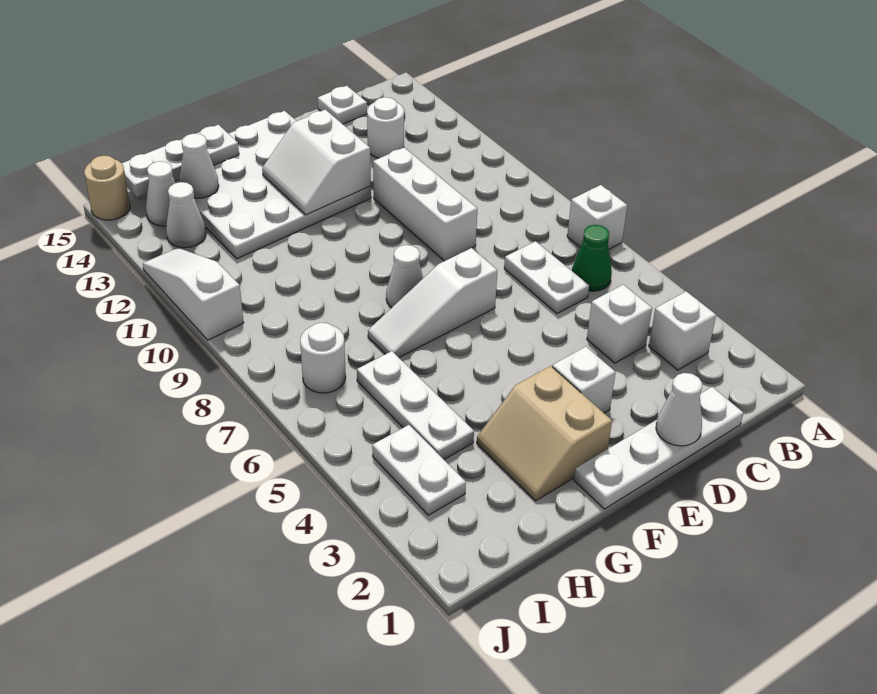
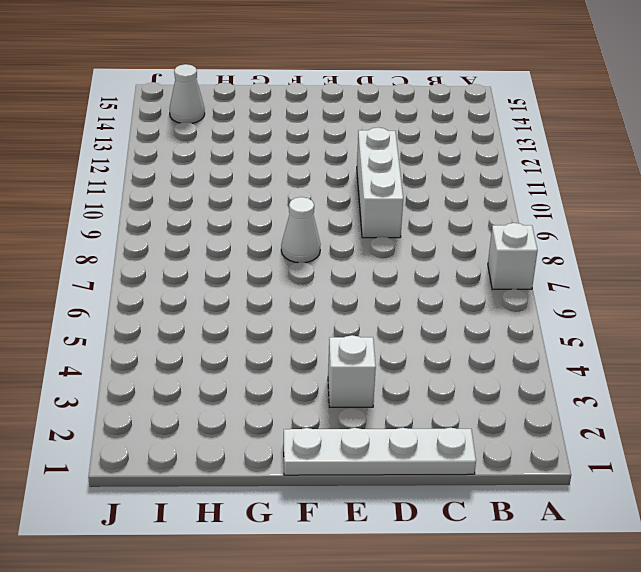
none -> white brick B3 level 1
none -> green cone B6 level 1
none -> white brick C4 level 1

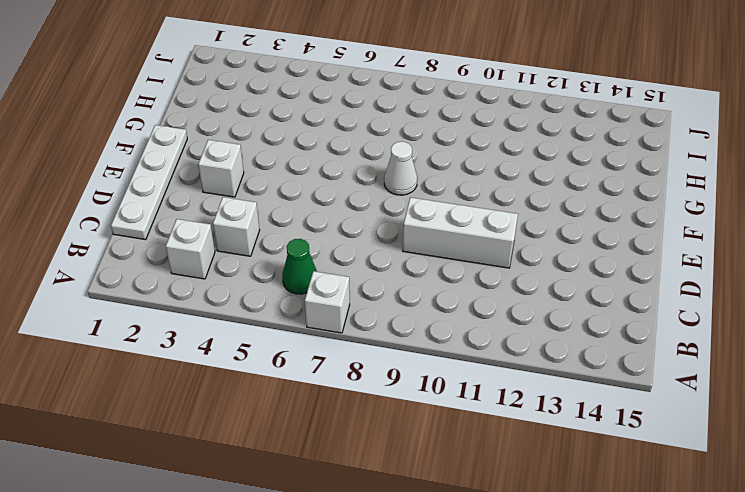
none -> white plate C6:C7 level 1
none -> white round brick C13 level 1
none -> white plate C15 level 1

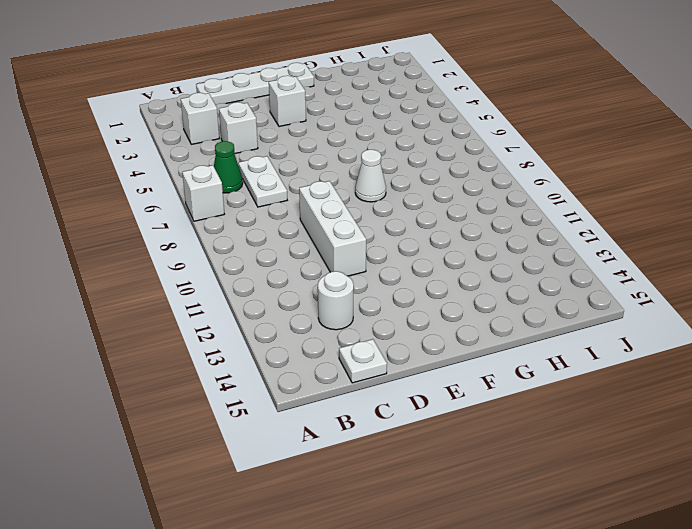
none -> white slope E7:G7 level 1 top E
none -> white plate E12:H15 level 1
none -> tan slope F2:G3 level 1 top F

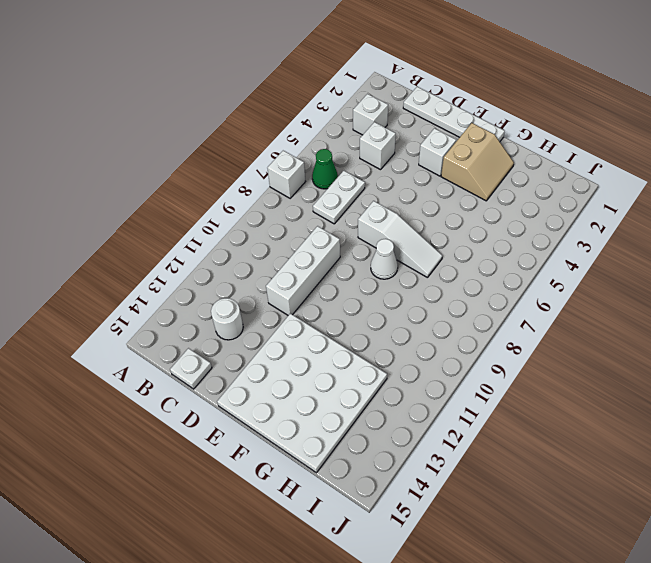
none -> white plate H4:H6 level 1
none -> white plate I3:I4 level 1
none -> white round brick I7 level 1

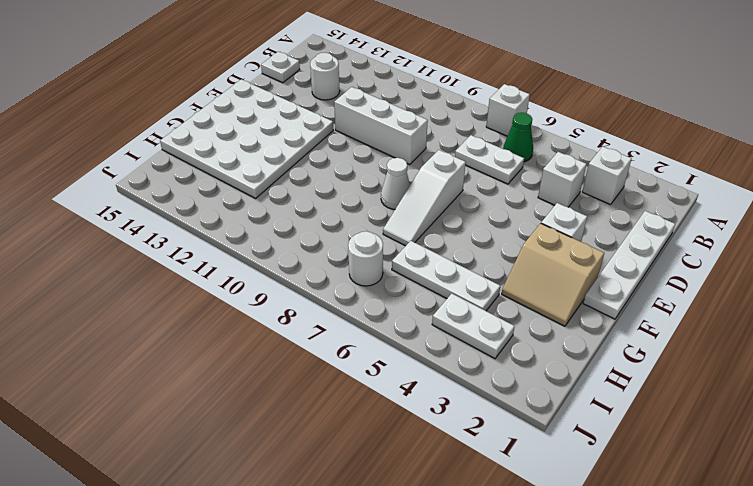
none -> white cone I13 level 1
none -> white cone I14 level 1
none -> white slope J10:J12 level 1 top 10

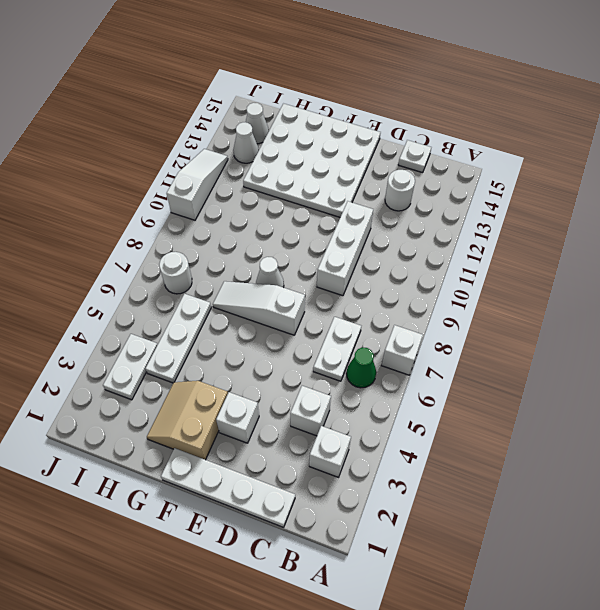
none -> tan round brick J15 level 1
none -> white cone D1 level 2
none -> white slope E12:F13 level 2 top E

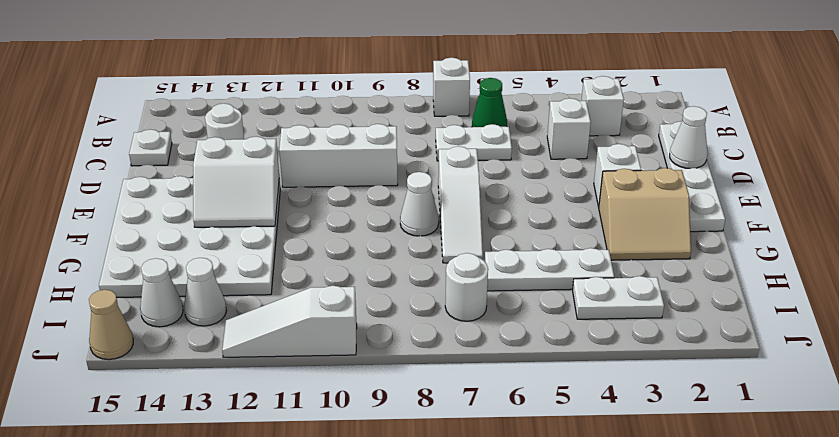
tan cone J15 level 1 -> tan round brick J15 level 1
none -> white plate G15:I15 level 2
none -> white cone H14 level 2

